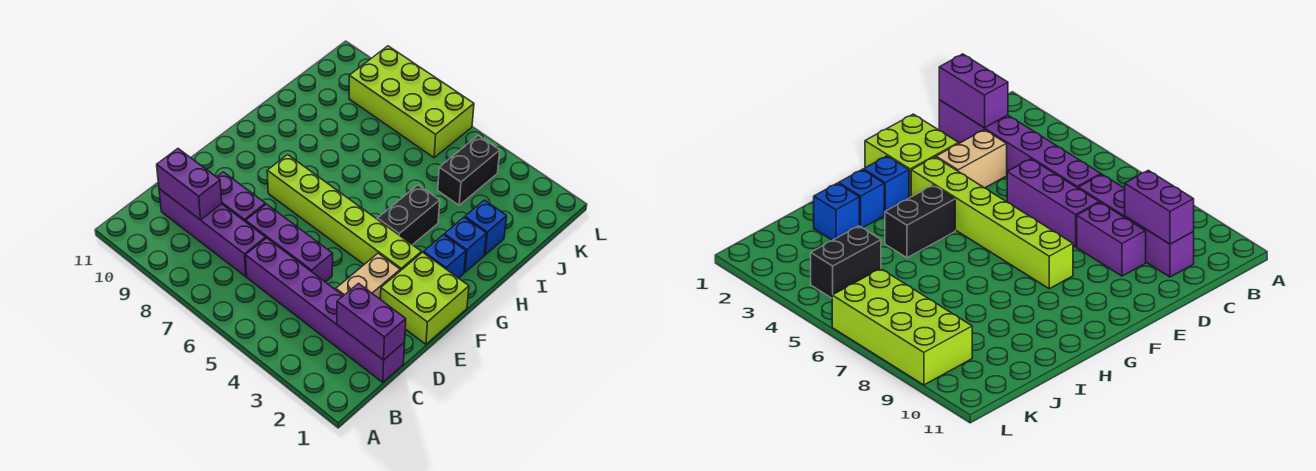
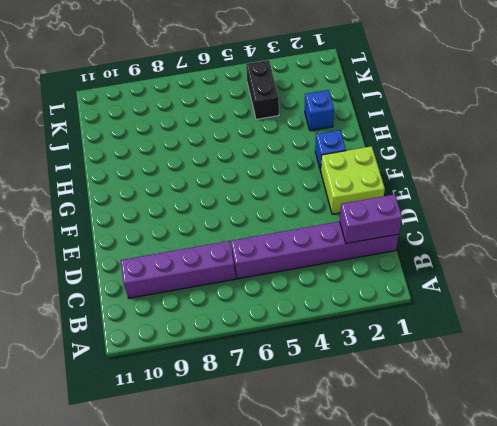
none -> tan brick D3:E3 level 1
none -> purple brick D5:D7 level 1
none -> purple brick D8:D9 level 1

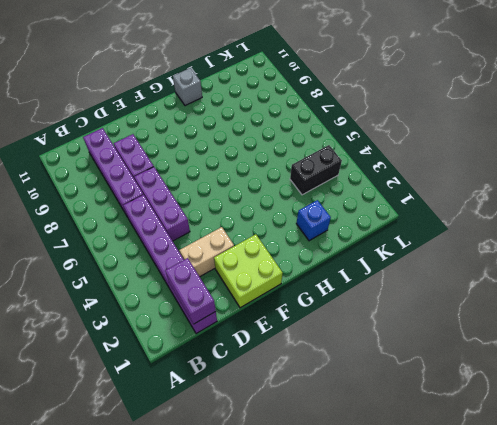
grey brick H11 level 1 -> none
none -> lime brick F3:F8 level 1
none -> blue brick G2 level 1
none -> black brick G4:H4 level 1

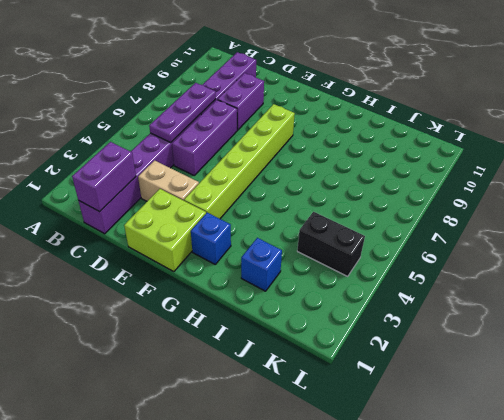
purple plate C5:C7 level 2 -> none
none -> black brick G4:H4 level 1
none -> blue brick H2 level 1
none -> lime brick K6:L9 level 1

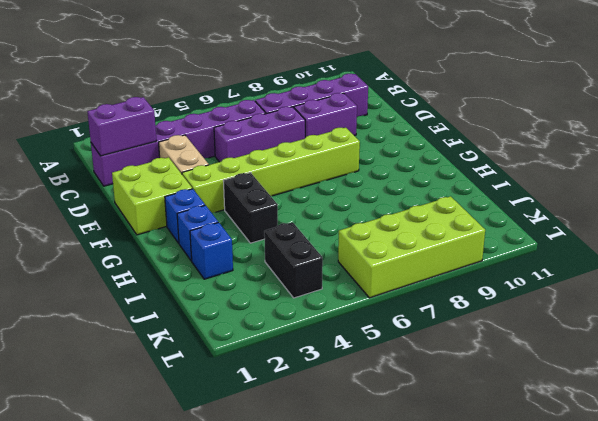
none -> purple brick C9:C10 level 2

